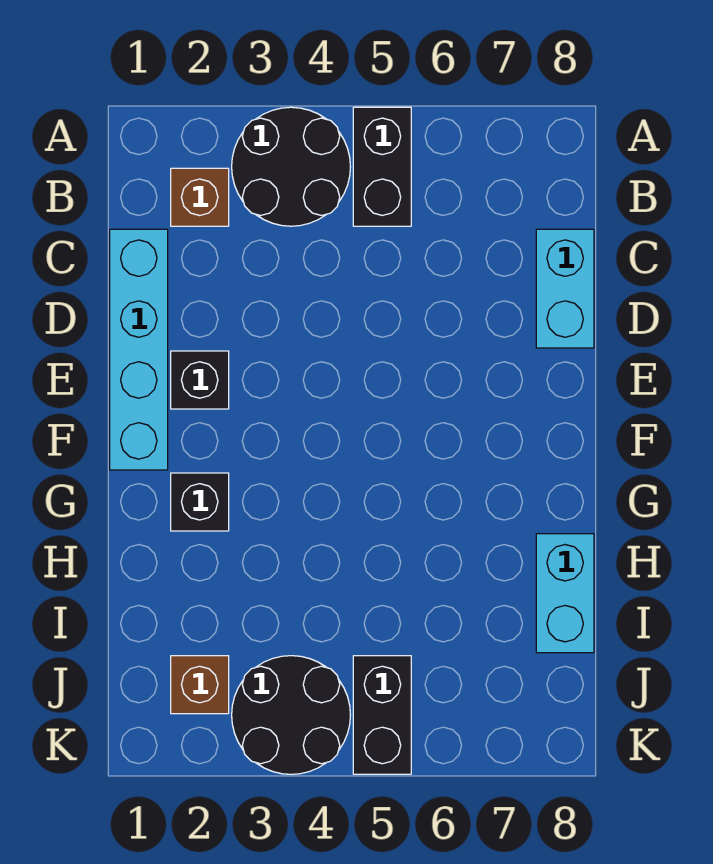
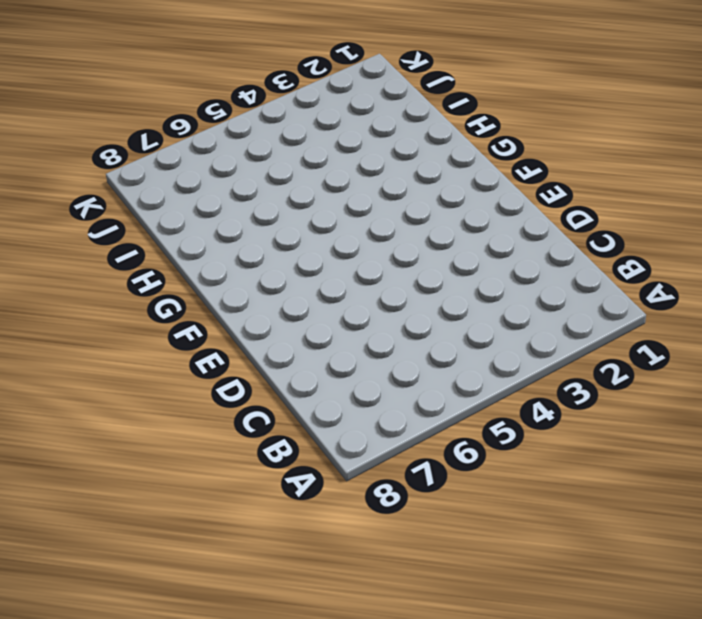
none -> black round brick A3:B4 level 1
none -> black brick A5:B5 level 1

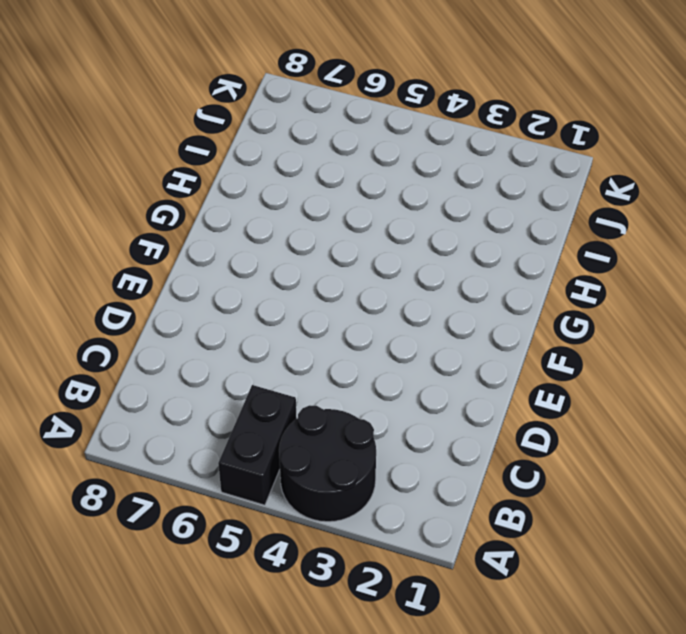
none -> brown brick B2 level 1
none -> cyan brick C1:F1 level 1

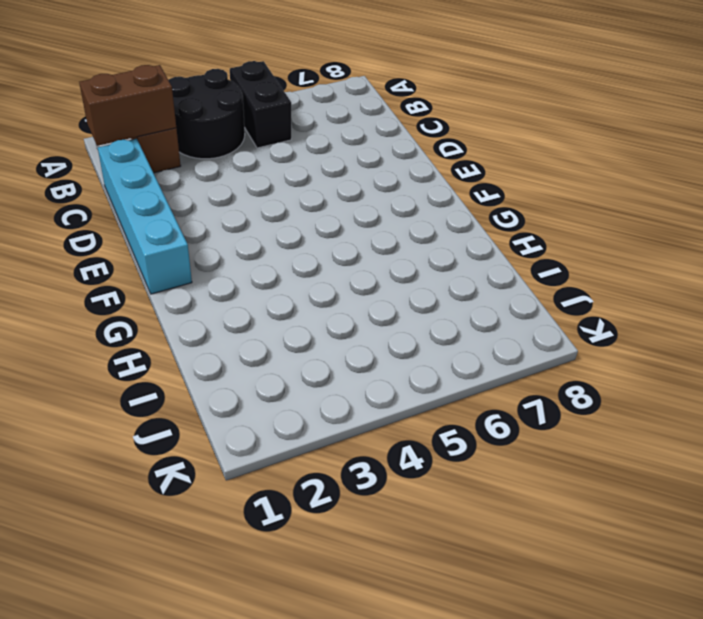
brown brick B1:B2 level 2 -> none
none -> cyan brick C8:D8 level 1
none -> black brick E2 level 1

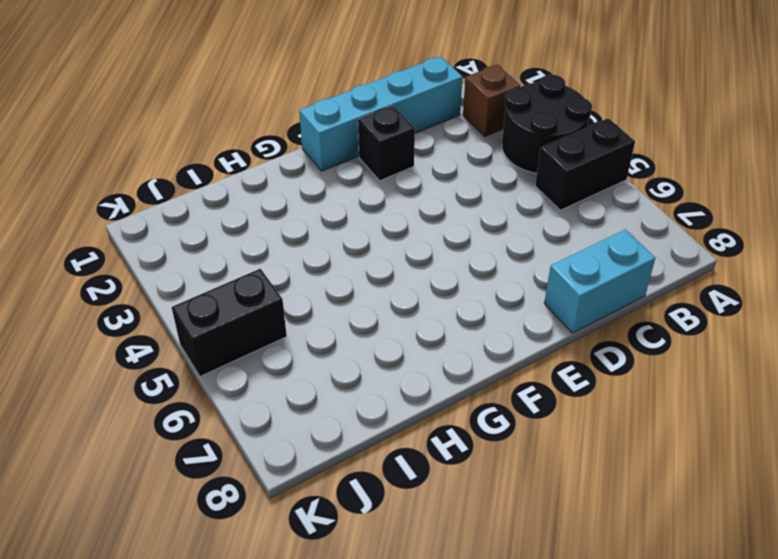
none -> black brick G2 level 1
none -> cyan brick H8:I8 level 1

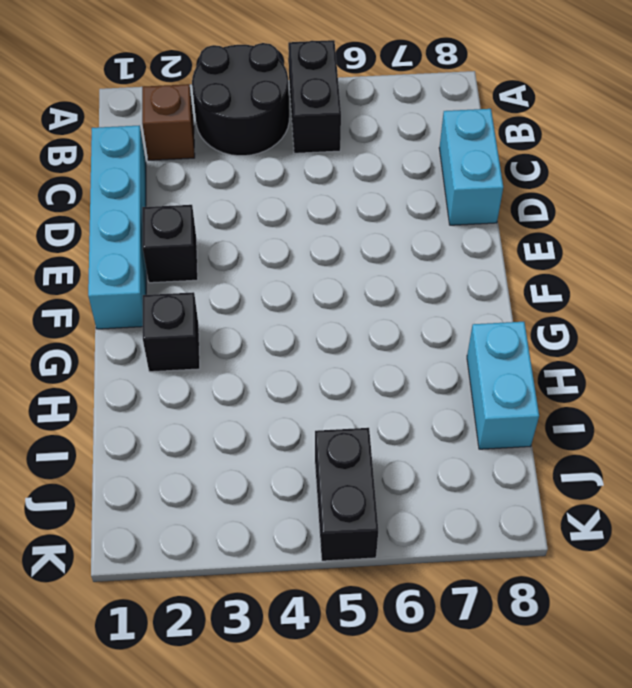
none -> brown brick J2 level 1
none -> black round brick J3:K4 level 1

